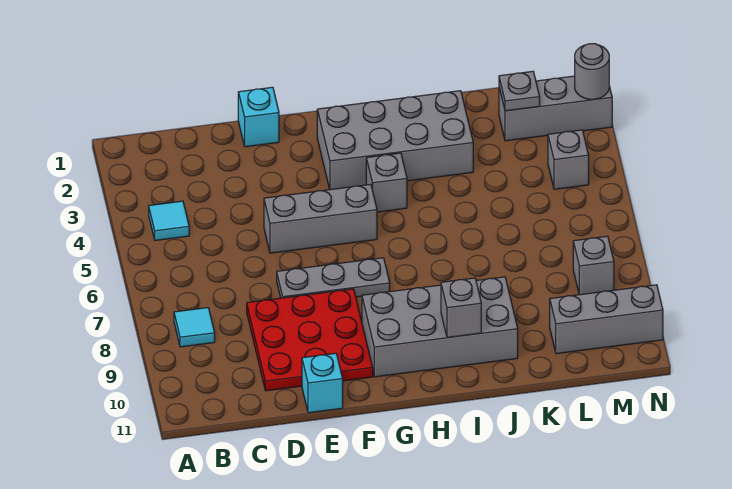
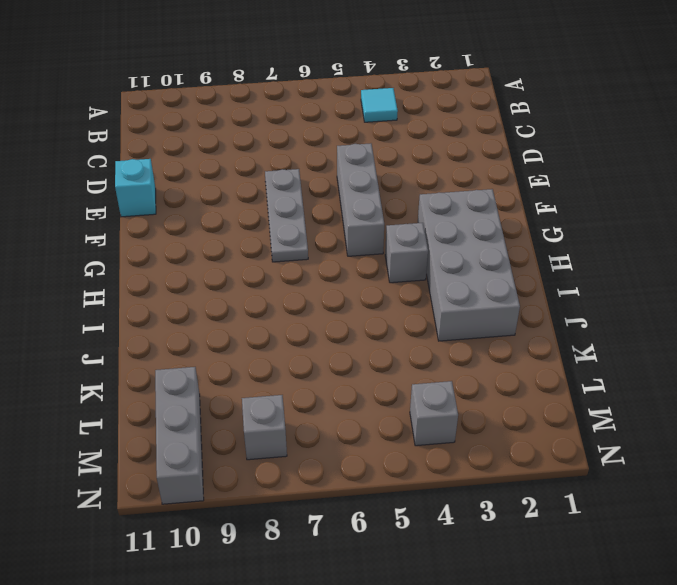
none -> cyan tile B8 level 1
none -> red plate D8:F10 level 1
none -> cyan brick E1 level 1

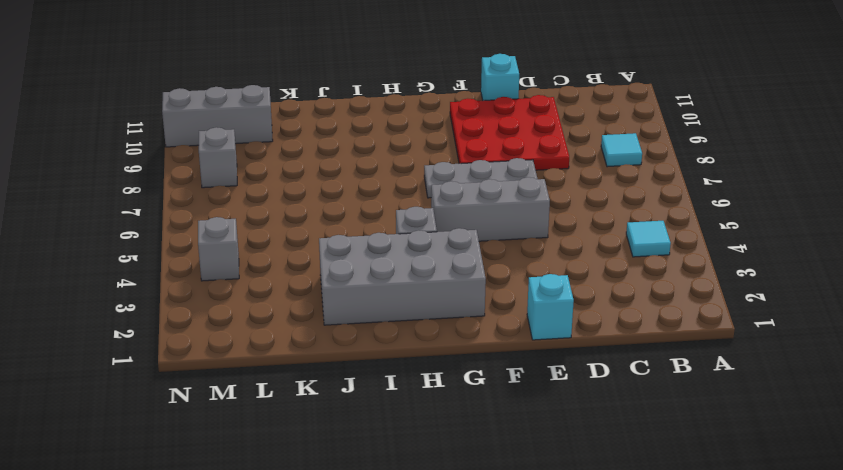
none -> grey brick G9:J10 level 1
none -> grey brick L2:N2 level 1
none -> grey brick I10 level 2

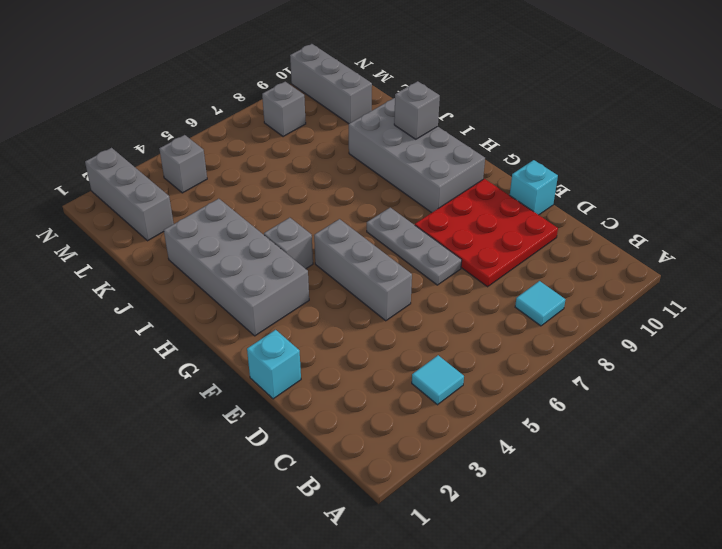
none -> grey plate L2 level 2
none -> grey round brick N2 level 2

